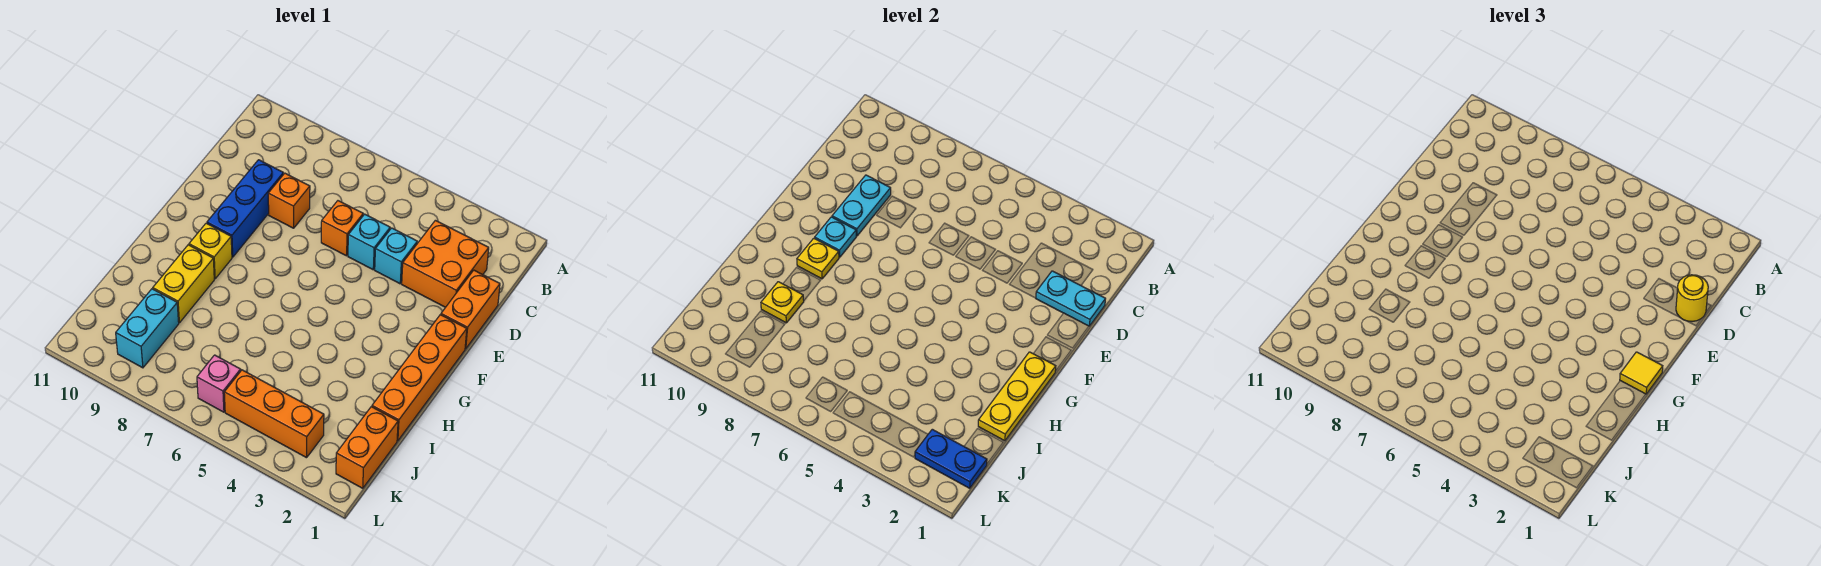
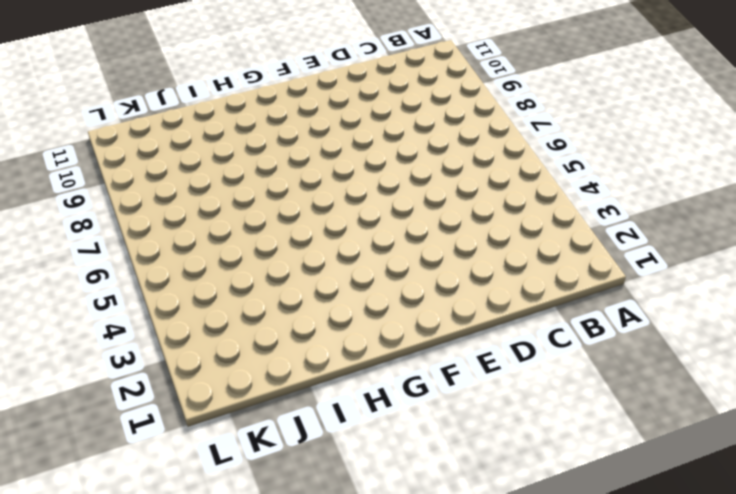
none -> orange brick C2:D3 level 1
none -> orange brick D1:E1 level 1
none -> cyan brick D4 level 1

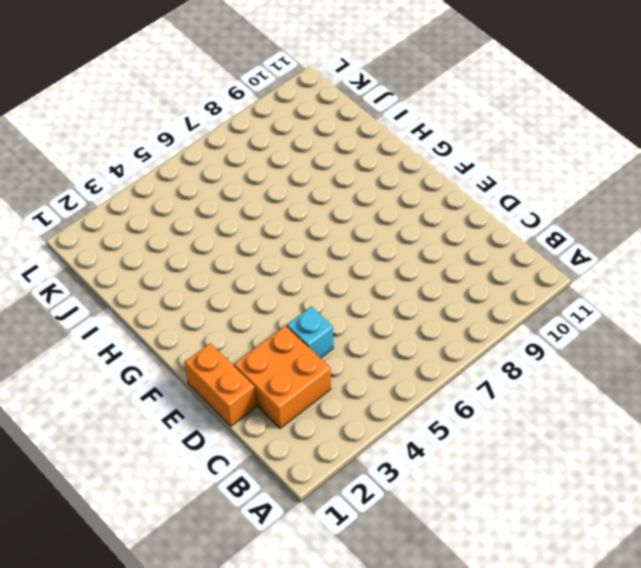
none -> cyan brick D5 level 1
none -> orange brick D6 level 1
none -> orange brick D8 level 1

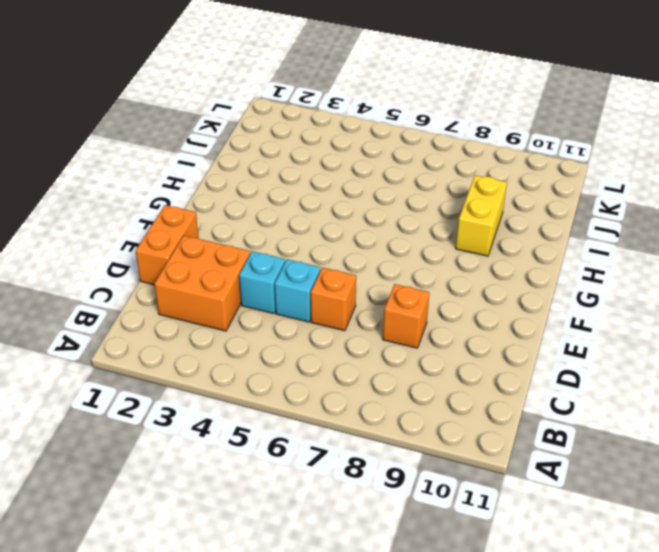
none -> blue brick D9:F9 level 1
none -> orange brick F1:I1 level 1
none -> yellow brick G9 level 1

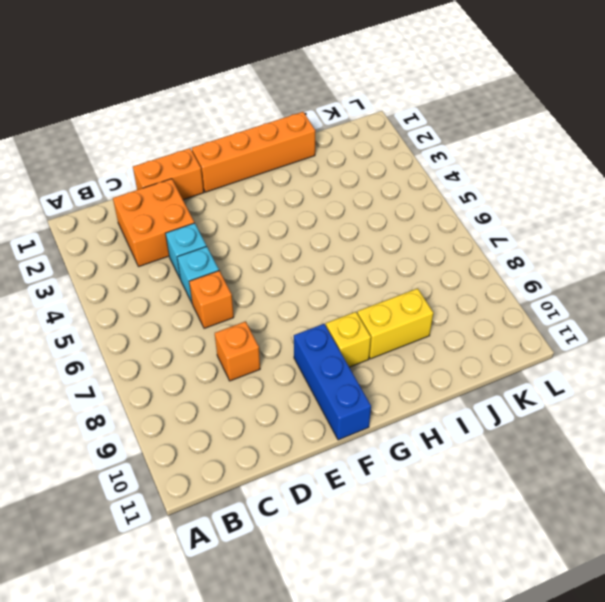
blue brick F9:F11 level 1 -> blue brick D9:F9 level 1
none -> orange brick J1:K1 level 1
none -> cyan brick J9:K9 level 1
none -> orange brick K3:K5 level 1

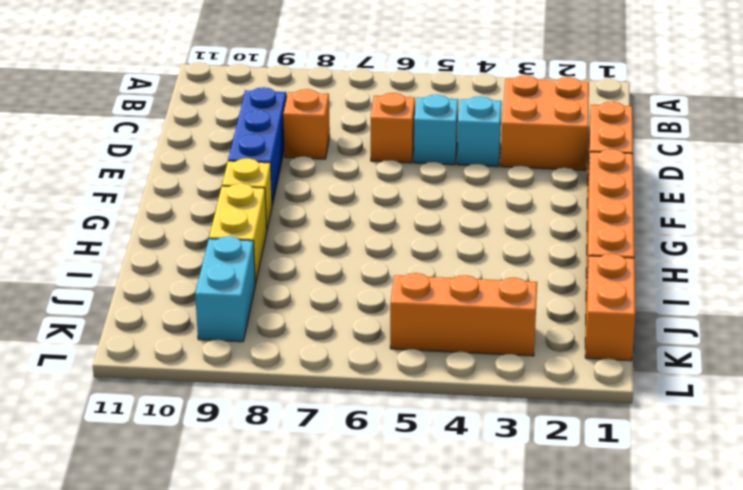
none -> pink brick K6 level 1
none -> cyan plate D1:D2 level 2
none -> cyan plate D9:E9 level 2

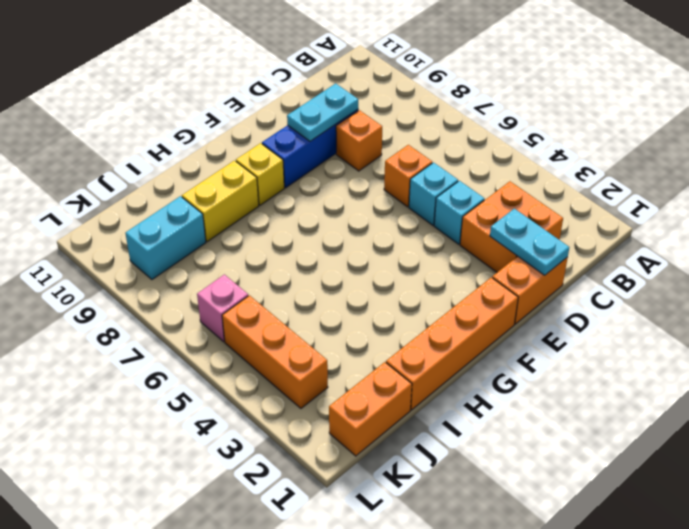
none -> cyan plate F9 level 2
none -> yellow plate G1:I1 level 2
none -> yellow plate G9 level 2

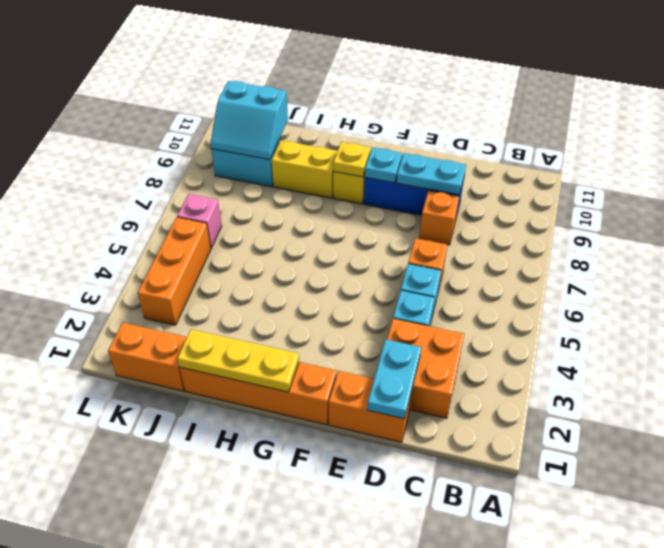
cyan slope J9:K10 level 2 top 10 -> none
none -> yellow plate I9 level 2
none -> blue plate K1:K2 level 2
none -> yellow round brick D1 level 3

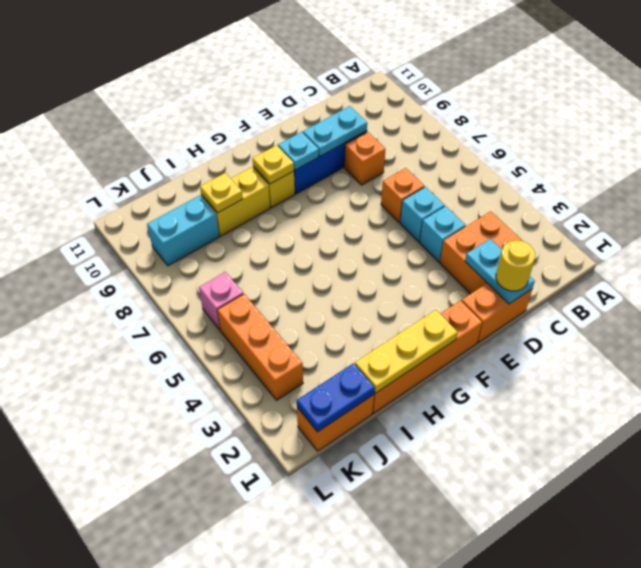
blue plate J1:K1 level 2 -> blue plate K1:K2 level 2
none -> yellow tile G1 level 3

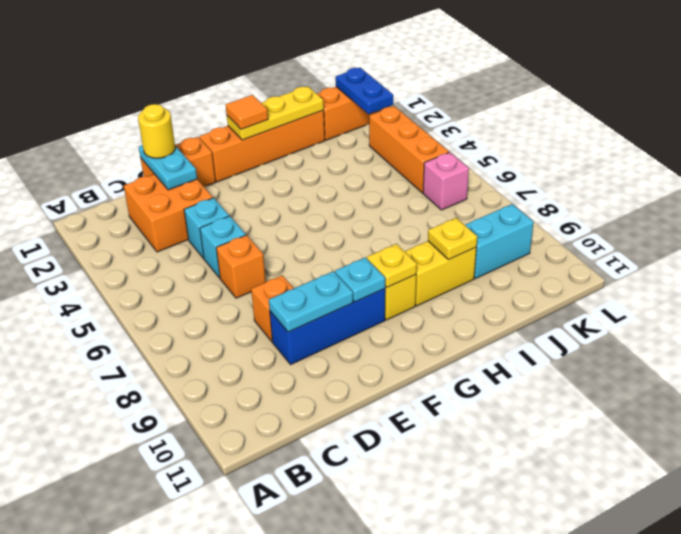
orange tile G1 level 3 -> yellow tile G1 level 3

